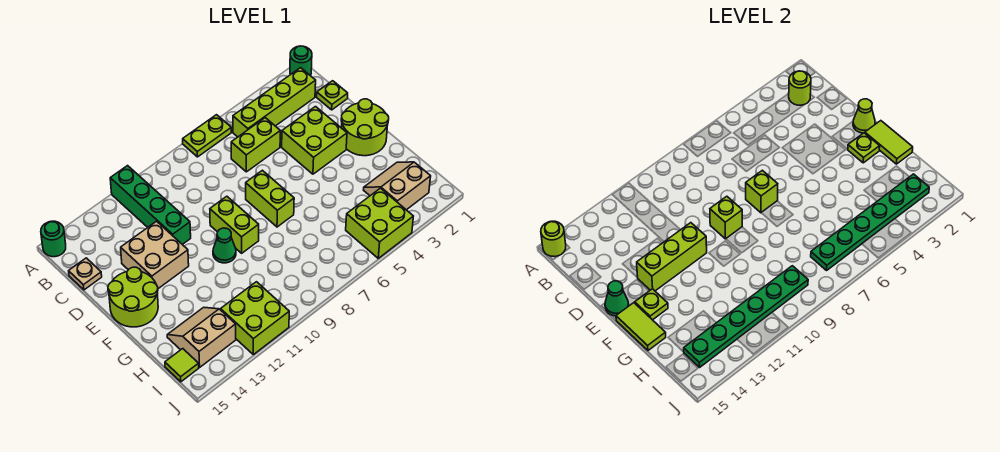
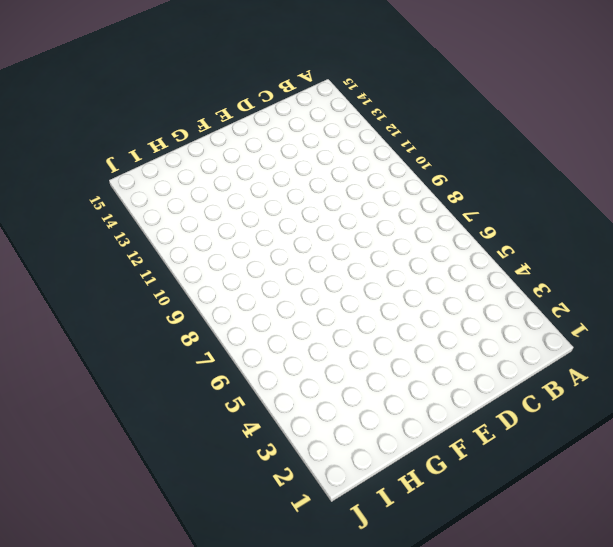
none -> green round brick A1 level 1
none -> lime plate A6:A7 level 1
none -> green brick A11:D11 level 1
none -> green round brick A15 level 1

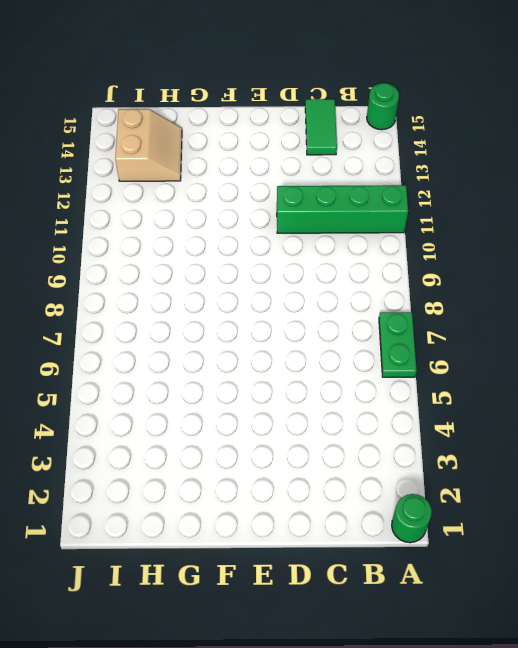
green plate A6:A7 level 1 -> lime plate A6:A7 level 1
green tile C14:C15 level 1 -> tan plate C15 level 1
none -> lime brick B2:B5 level 1
none -> lime plate C1 level 1
none -> lime brick C5:C6 level 1
none -> lime brick D3:E4 level 1

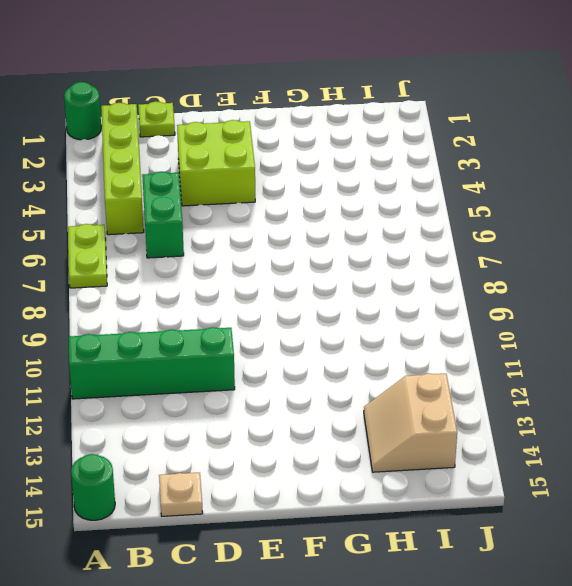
green brick C5:C6 level 1 -> lime brick C5:C6 level 1
none -> tan brick D12:E13 level 1
none -> lime round brick E1:F2 level 1
none -> lime brick E7:F7 level 1
none -> lime brick E9:F9 level 1

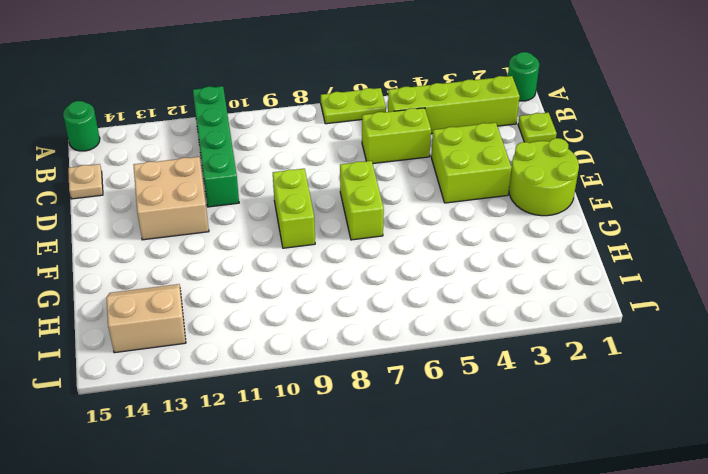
none -> lime round brick E14:F15 level 1
none -> green cone F10 level 1
none -> tan slope H2:I3 level 1 top I
none -> lime brick I4:J5 level 1

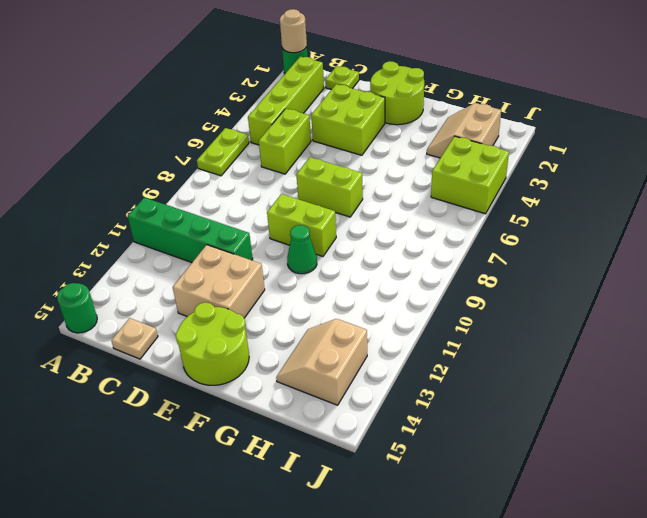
tan round brick A1 level 2 -> none
none -> lime brick I11:J12 level 1
none -> lime tile I15 level 1
none -> lime round brick A15 level 2
none -> lime round brick B2 level 2

